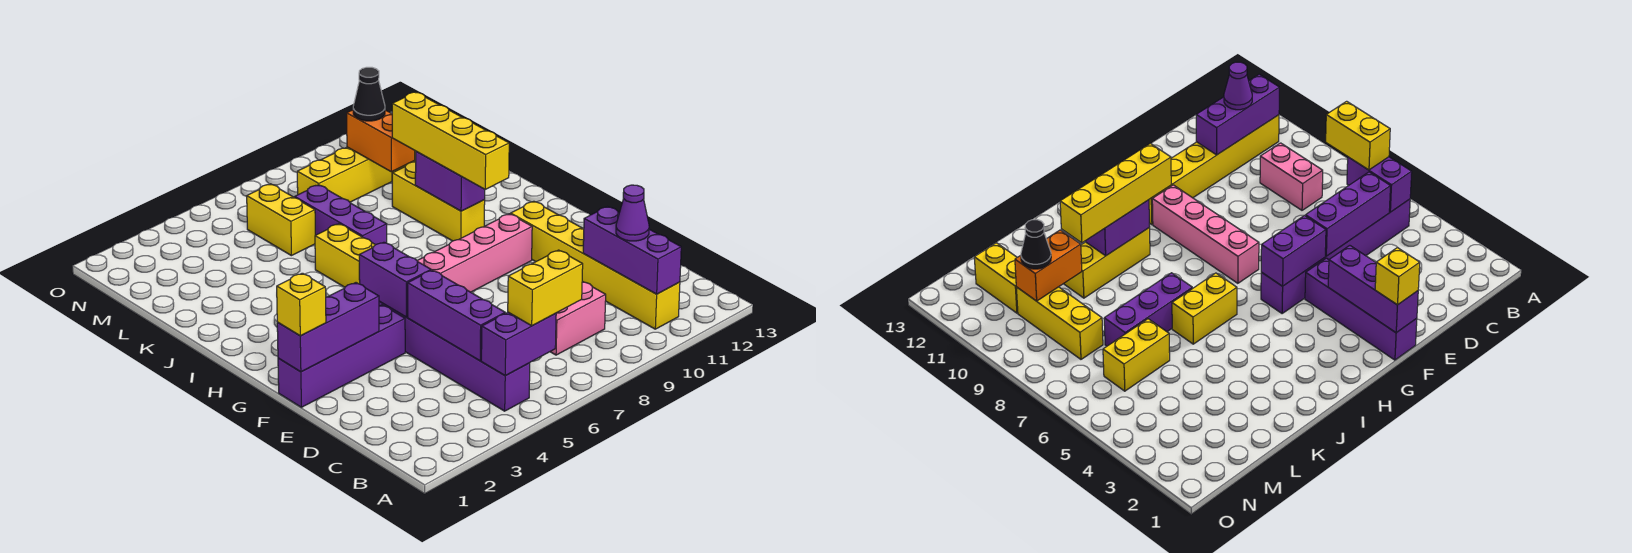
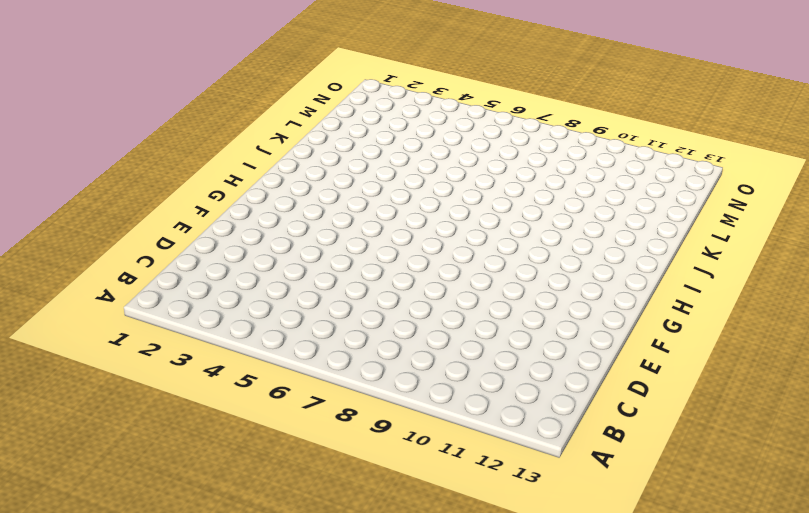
none -> purple brick B5:G5 level 1
none -> yellow brick B11:G11 level 1
none -> pink brick C8:C9 level 1

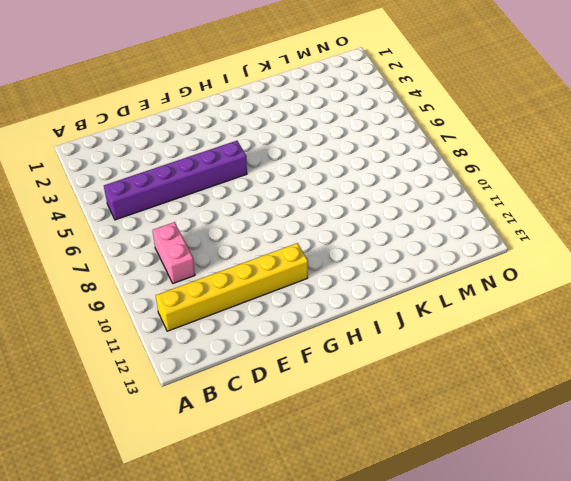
none -> purple brick F1:F4 level 1
none -> pink brick G7:G10 level 1
none -> yellow brick I6:J6 level 1

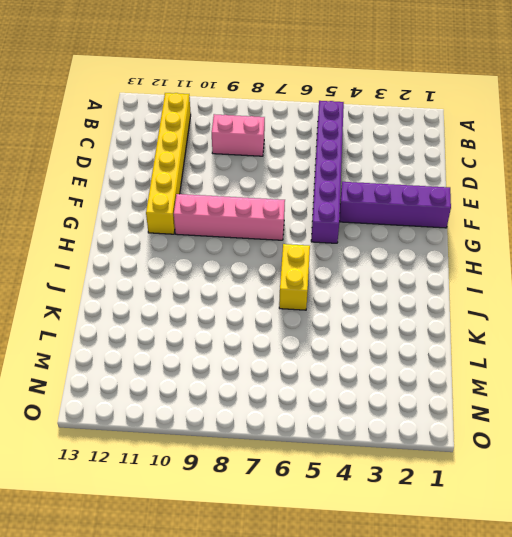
none -> yellow brick I10:K10 level 1
none -> purple brick J7:L7 level 1
none -> yellow brick L6:M6 level 1

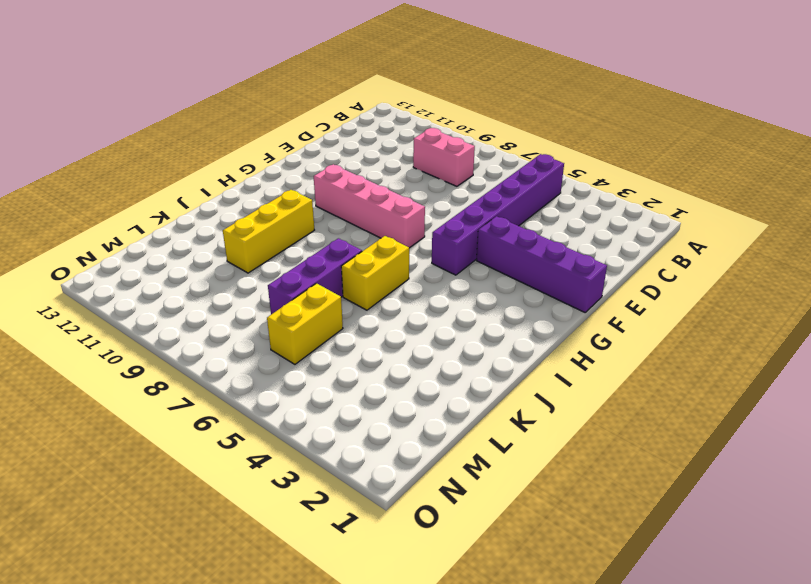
none -> yellow brick B11:G11 level 1
none -> yellow brick M8:M10 level 1
none -> yellow brick M11:M12 level 1

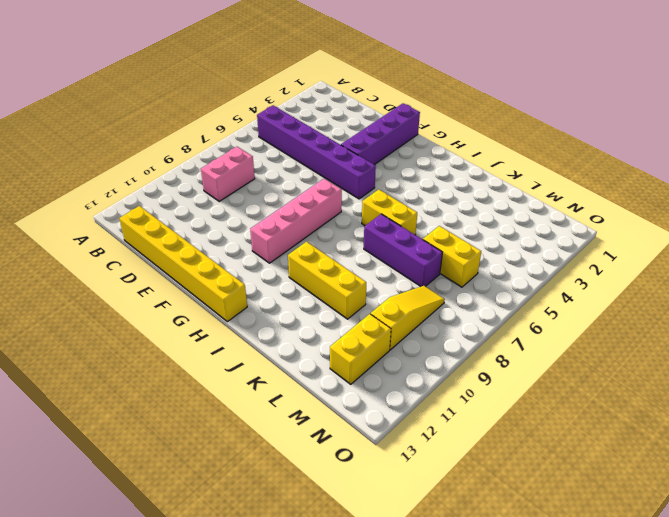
yellow brick C13:H13 level 1 -> yellow brick B11:G11 level 1
yellow slope M8:M10 level 1 top 10 -> yellow brick M8:M10 level 1
none -> purple brick B5:B6 level 2
none -> purple brick B11:D11 level 2
none -> purple brick C5:E5 level 2

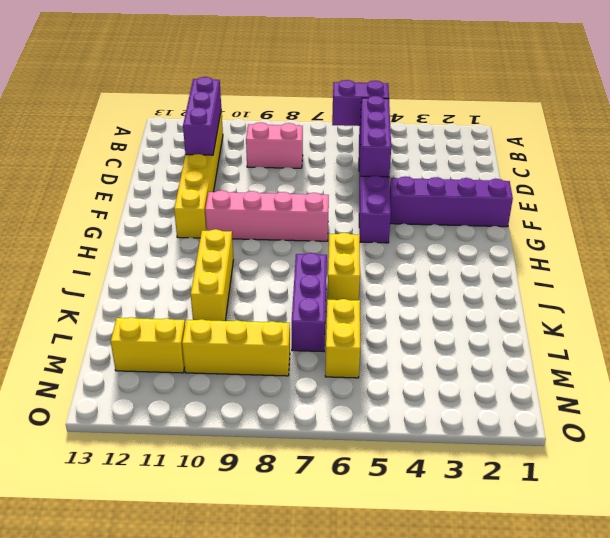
none -> purple brick F1:F3 level 2
none -> purple brick F5:G5 level 2
none -> purple brick I10:J10 level 2

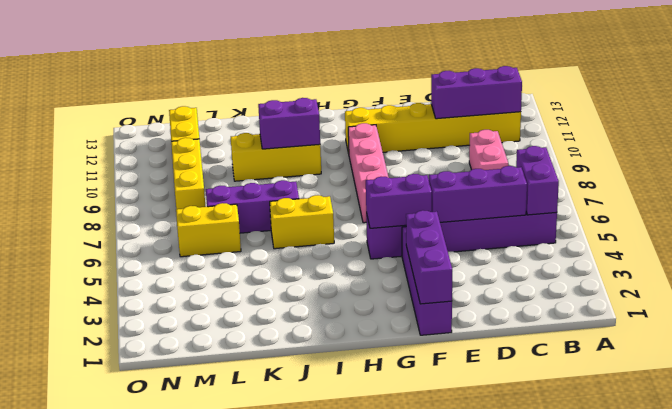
none -> orange brick L10:M10 level 2
none -> yellow brick B6:B7 level 3
none -> purple cone C11 level 3

